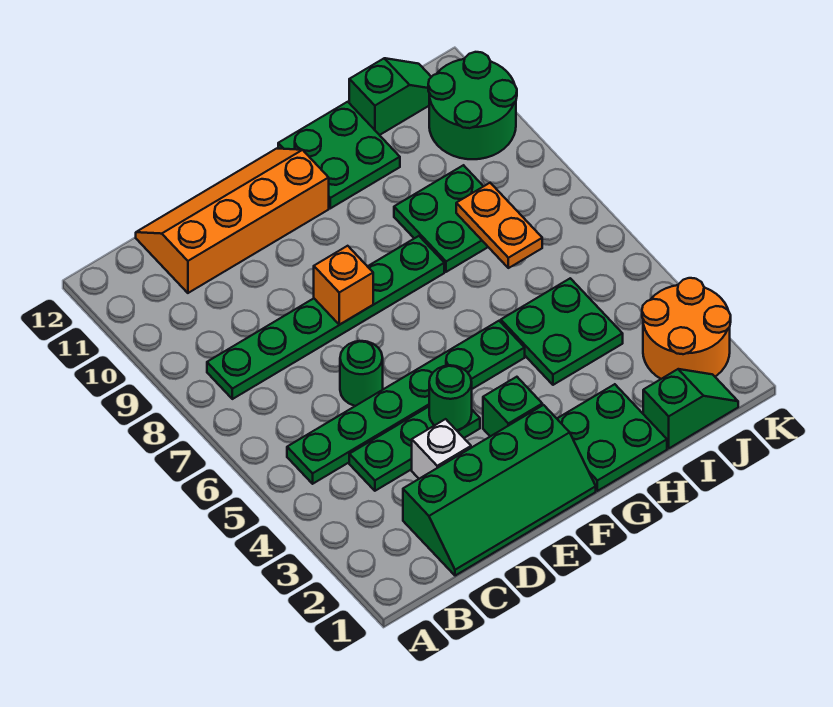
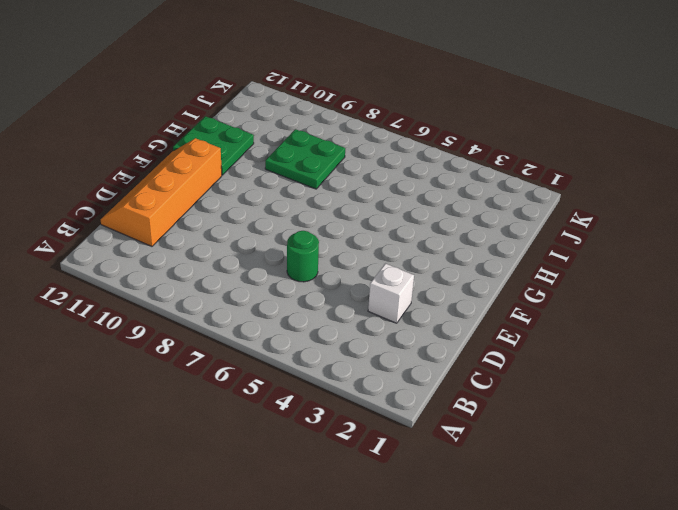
none -> green plate B5:G5 level 1
none -> green plate B8:G8 level 1
none -> green slope C1:F2 level 1 top 2

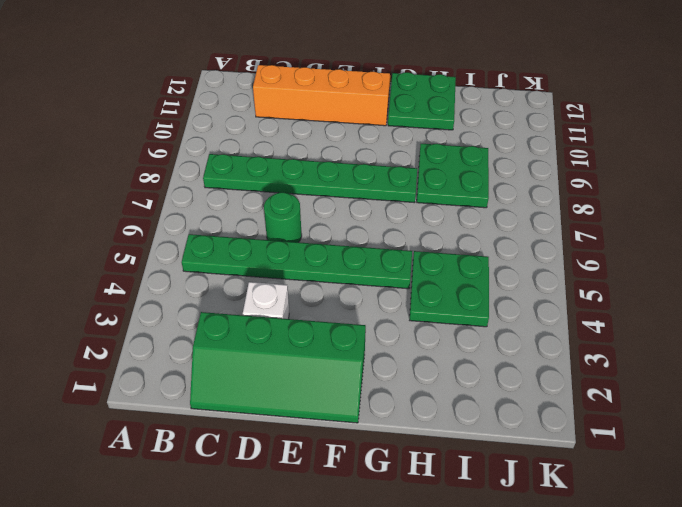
none -> green plate C4:E4 level 1
none -> green brick F3 level 1
none -> green plate G1:H2 level 1

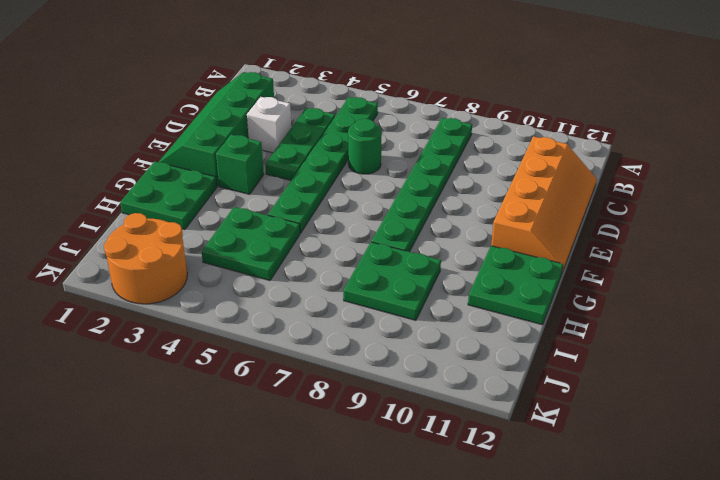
none -> green slope I1:J1 level 1 top I
none -> green slope I12:J12 level 1 top I
none -> green round brick J10:K11 level 1

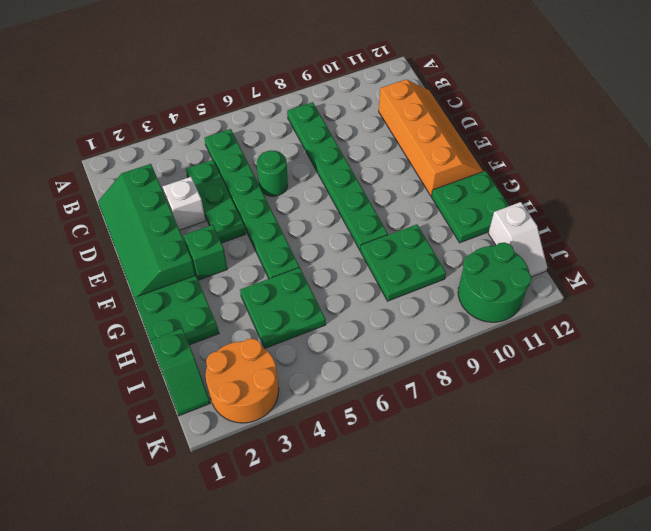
white slope I12:J12 level 1 top I -> green slope I12:J12 level 1 top I
none -> green round brick E4 level 2
none -> orange brick E8 level 2
none -> orange plate I7:I8 level 2

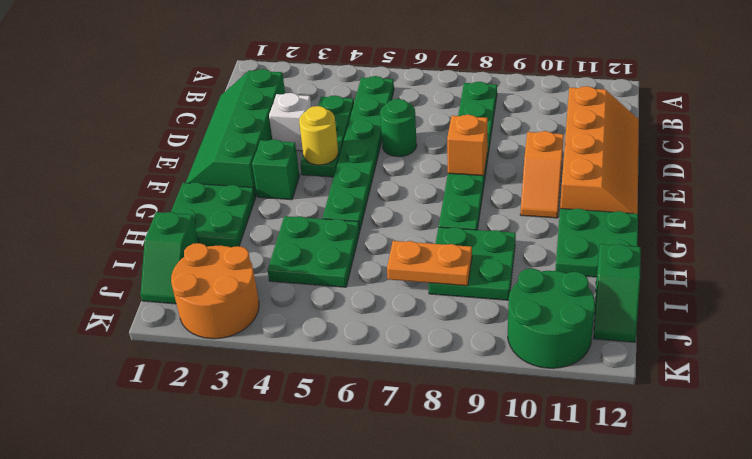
yellow round brick E4 level 2 -> green round brick E4 level 2
orange slope E10:F10 level 1 top E -> none

